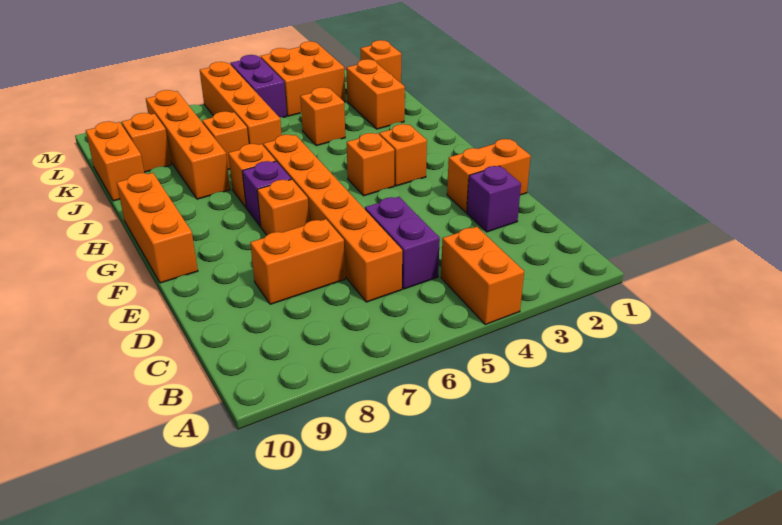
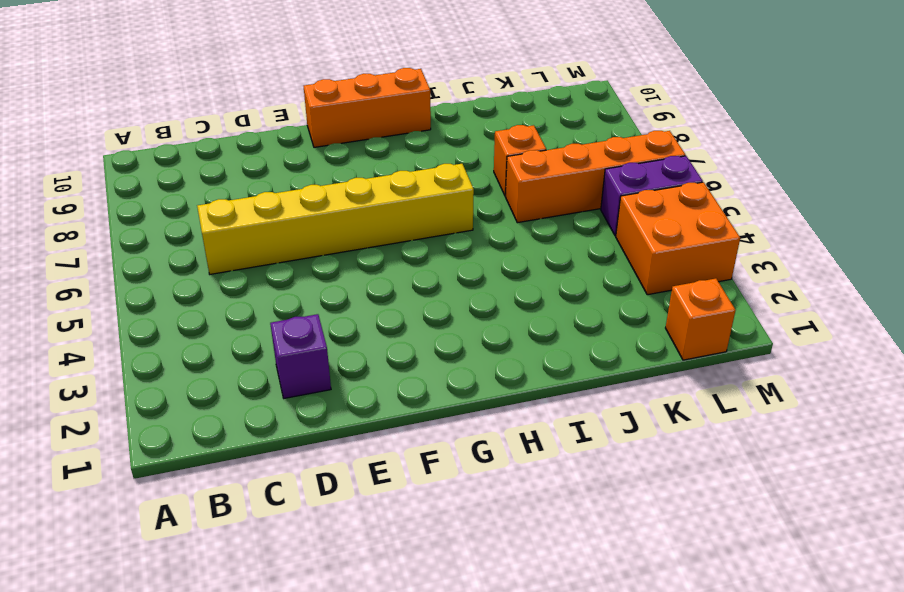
yellow brick C6:H6 level 1 -> orange brick C6:H6 level 1
none -> orange brick A4:B4 level 1
none -> purple brick C5:D5 level 1
none -> orange brick D7:D8 level 1

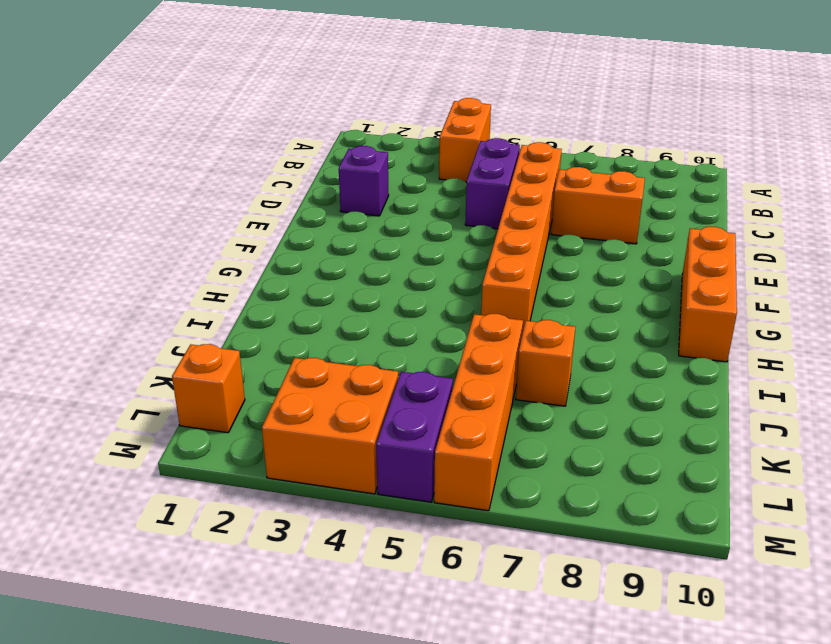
none -> orange brick E1:E2 level 1
none -> orange brick F7 level 1
none -> orange brick G3 level 1

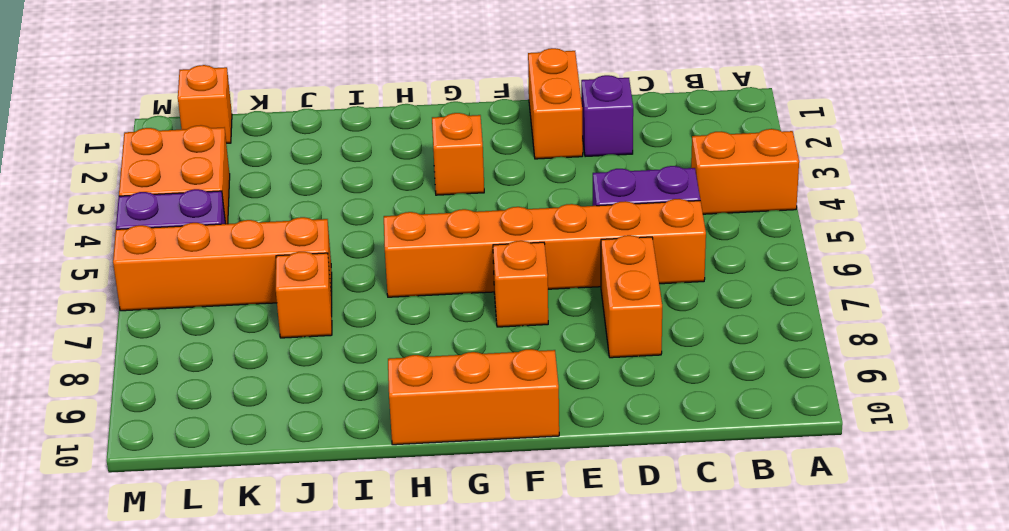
none -> orange brick G4 level 1
none -> purple brick G7 level 1
none -> orange brick H7 level 1

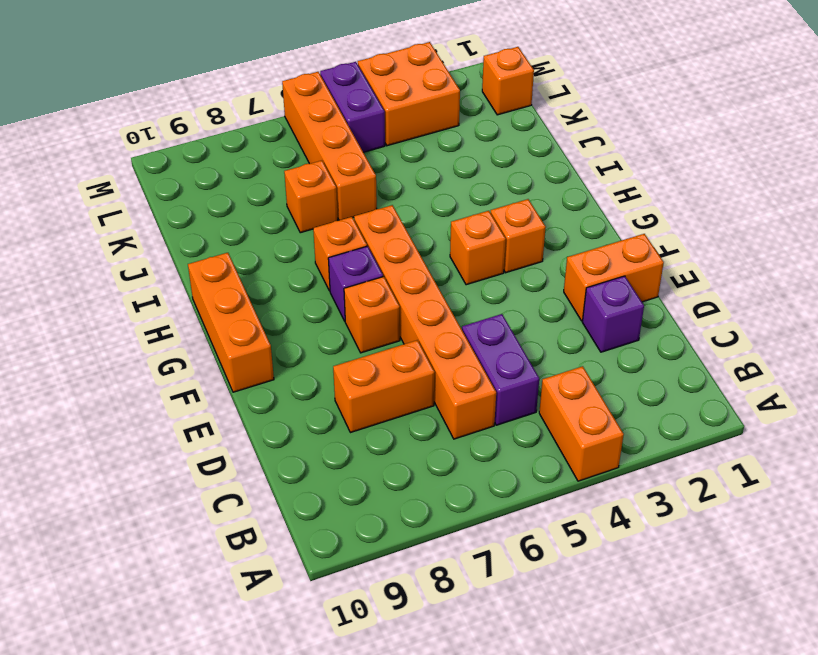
none -> orange brick I8:L8 level 1
none -> orange brick J2:K2 level 1
none -> orange brick J4 level 1

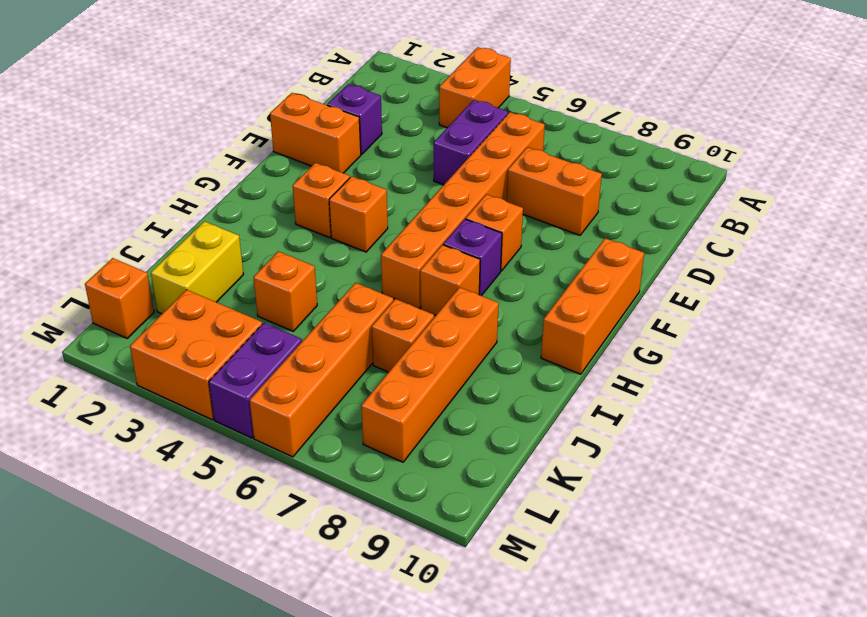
yellow brick J2:K2 level 1 -> orange brick J2:K2 level 1
none -> orange brick J10:K10 level 1
none -> orange brick K9 level 1

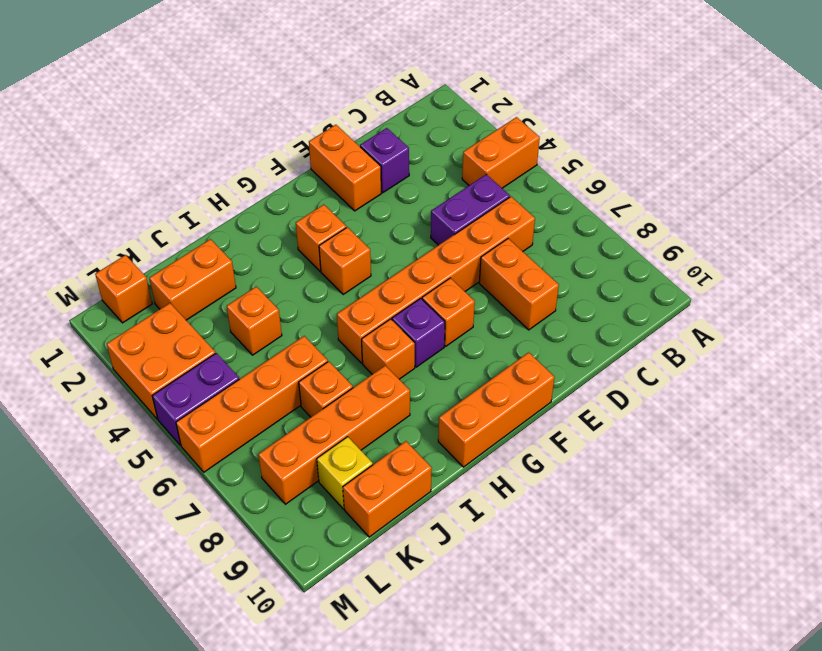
yellow brick K9 level 1 -> orange brick K9 level 1

